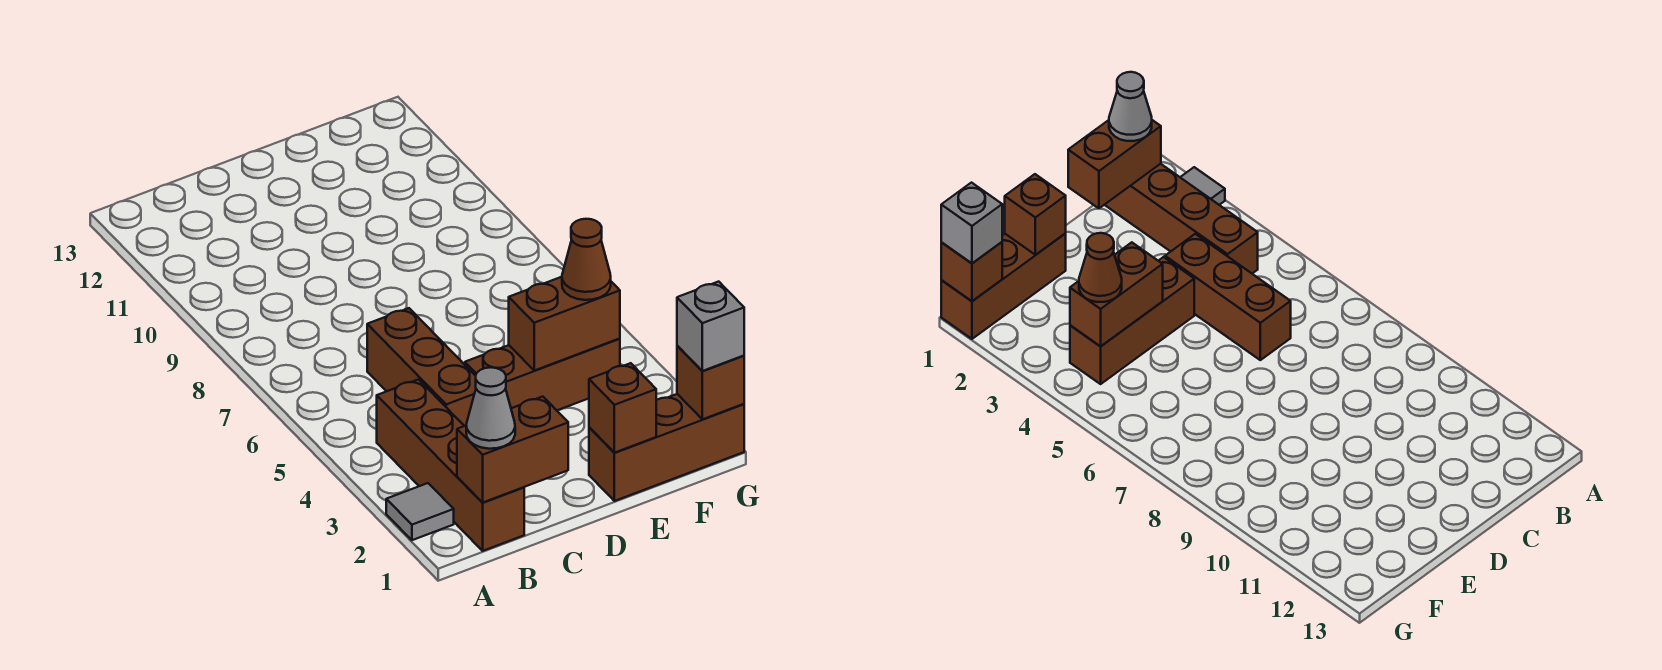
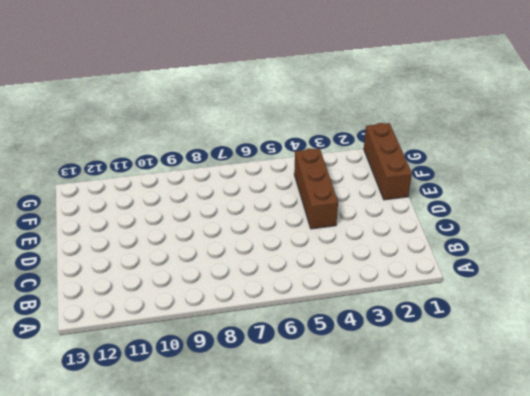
none -> grey tile A2 level 1
none -> brown brick B1:B4 level 1
none -> brown brick C4:C6 level 1

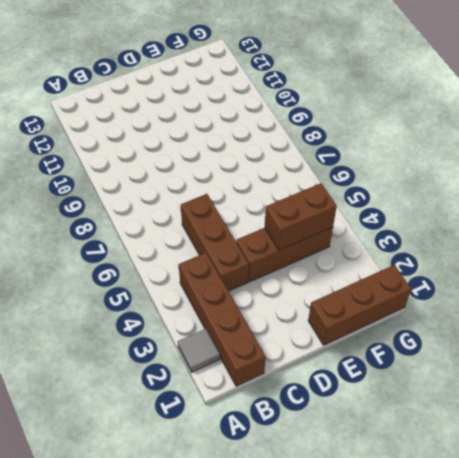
none -> brown brick B1:C1 level 2
none -> brown brick E1 level 2
none -> brown brick G1 level 2

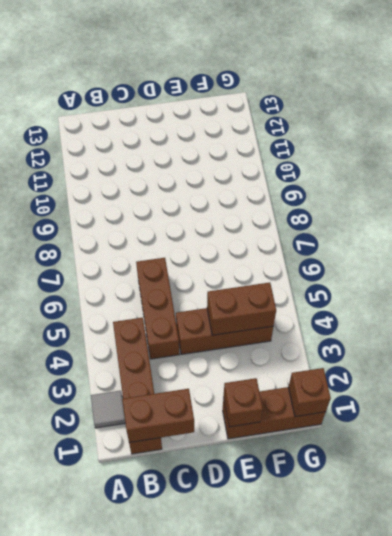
none -> grey cone B1 level 3
none -> brown cone F4 level 3
none -> grey brick G1 level 3

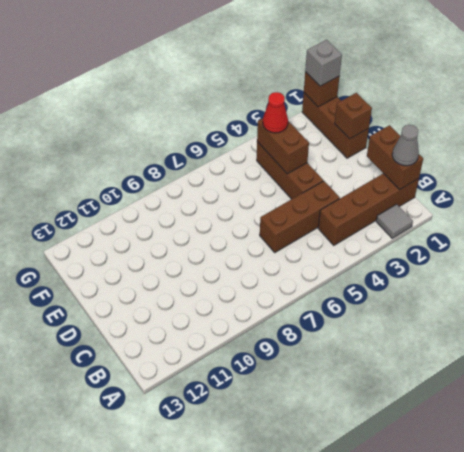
red cone F4 level 3 -> brown cone F4 level 3

